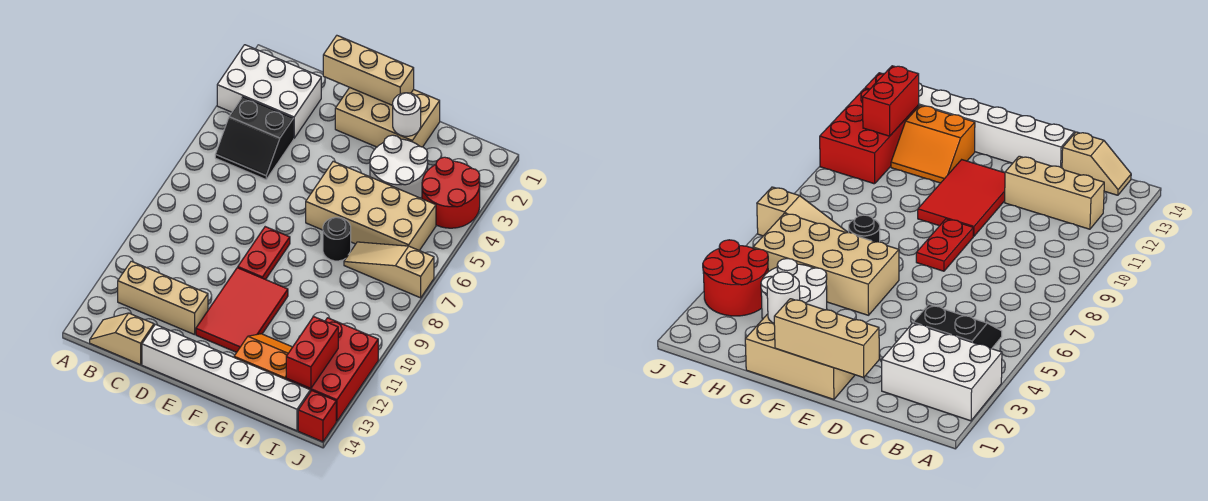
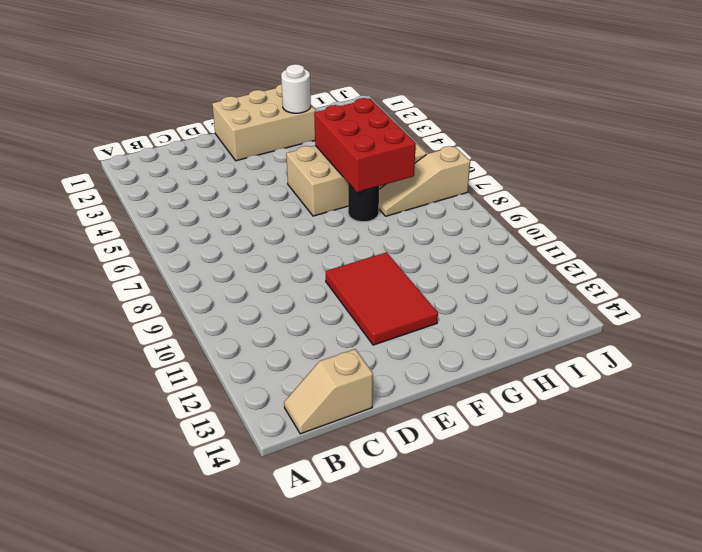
red brick G5:H7 level 2 -> red brick I11:J13 level 1
none -> white brick A2:C3 level 1
none -> black slope B4:C5 level 1 top 4
none -> tan brick B12:D12 level 1

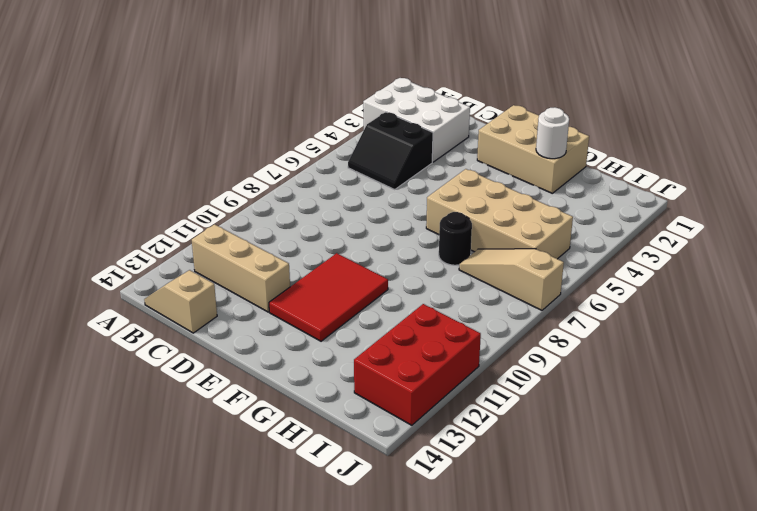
none -> white brick D14:I14 level 1
none -> red plate E8:E9 level 1
none -> white round brick G3:H4 level 1

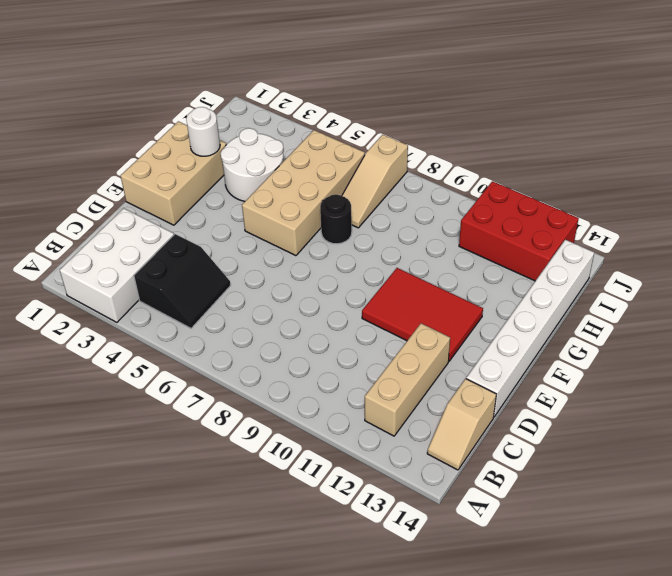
none -> red plate E8:E9 level 1
none -> orange slope G12:H13 level 1 top 13
none -> red round brick I3:J4 level 1

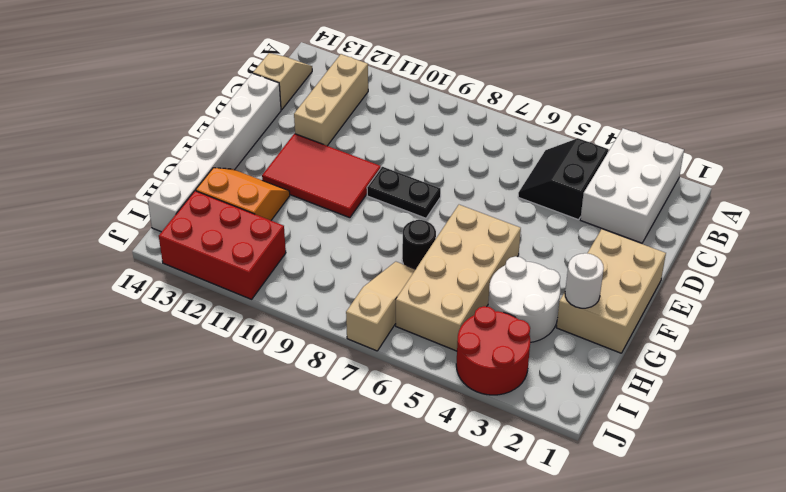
black plate E8:E9 level 1 -> red plate E8:E9 level 1
orange slope G12:H13 level 1 top H -> orange slope G12:H13 level 1 top 13
none -> red brick J14 level 1
none -> tan brick D1:F1 level 2
none -> red brick I12:I13 level 2

